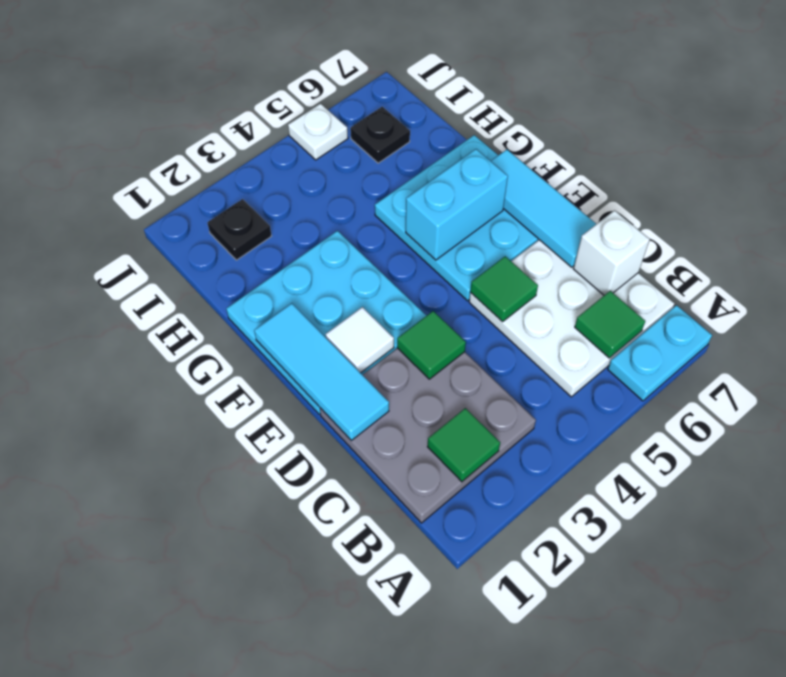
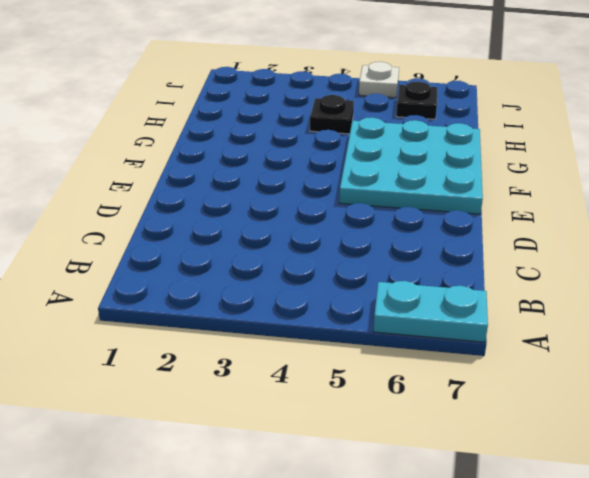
black plate H4 level 1 -> black plate I2 level 1
none -> grey plate B1:D3 level 1
none -> white plate B5:D7 level 1
none -> cyan plate E1:G3 level 1

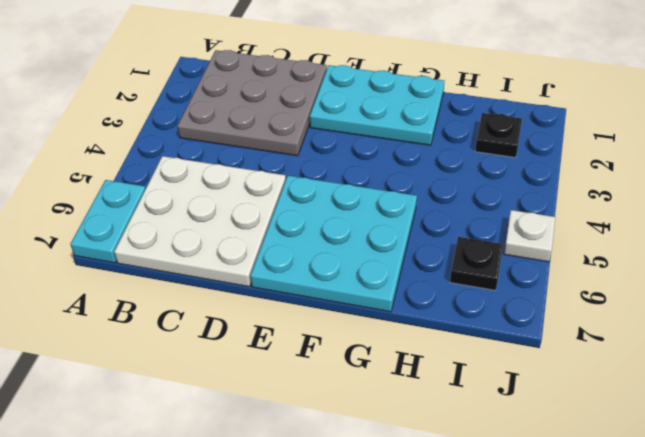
cyan plate E1:G2 level 1 -> cyan plate E1:G3 level 1
none -> green tile B2 level 2
none -> green tile B6 level 2
none -> white brick C7 level 2

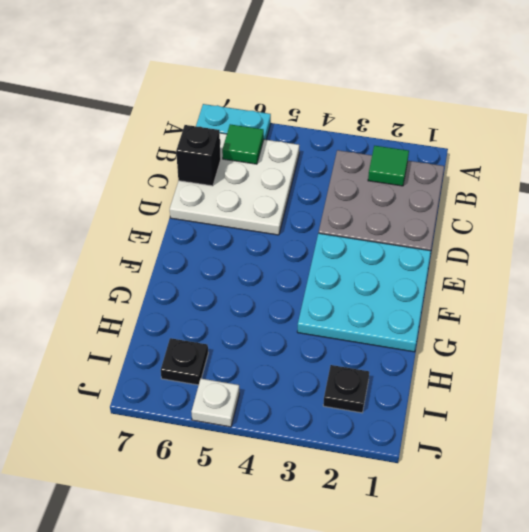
black brick C7 level 2 -> white brick C7 level 2
none -> cyan plate E5:G7 level 1
none -> cyan tile D1:F1 level 2
none -> green tile D3 level 2

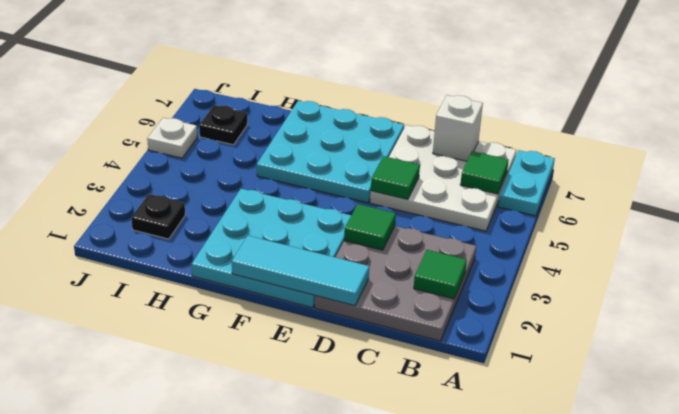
none -> cyan tile D7:F7 level 2
none -> white tile E2 level 2
none -> cyan brick F5:F6 level 2

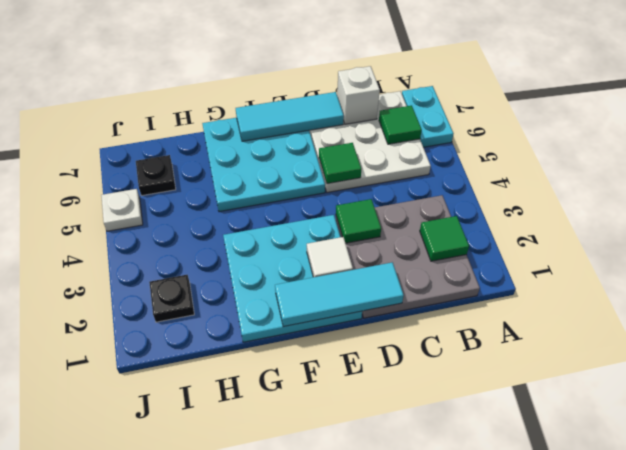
none -> cyan brick F5:F6 level 2

